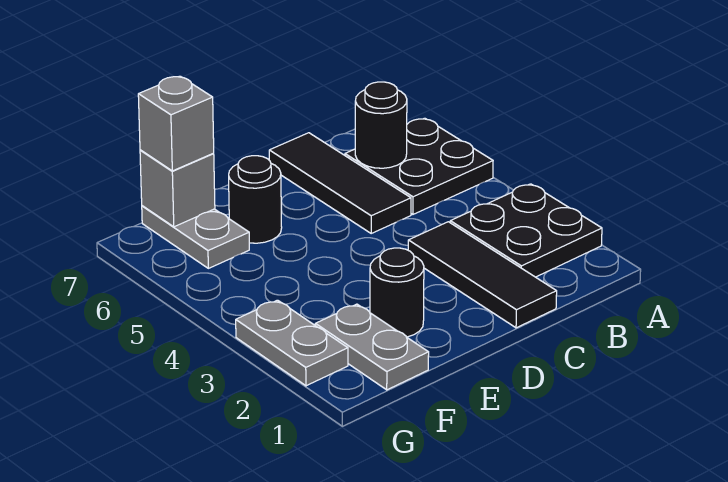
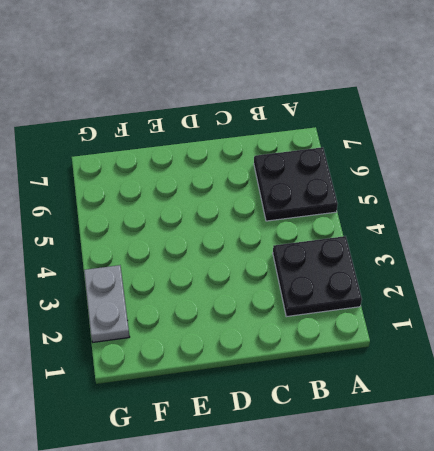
none -> black tile C1:C3 level 1
none -> black tile C5:C7 level 1
none -> black round brick E2 level 1

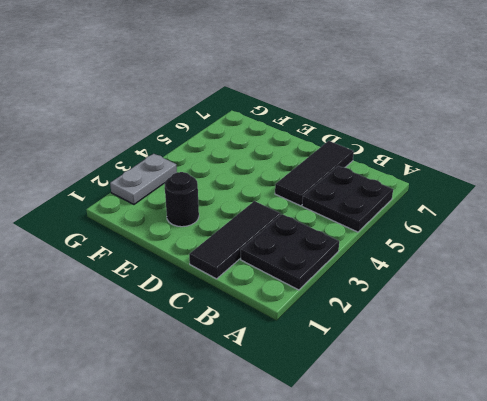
none -> black round brick E6 level 1
none -> grey plate F1:F2 level 1
none -> grey plate F6:F7 level 1

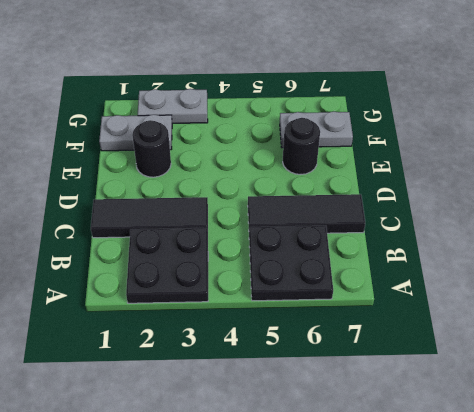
none -> black round brick B6 level 2
none -> grey brick F7 level 2
none -> grey brick F7 level 3

